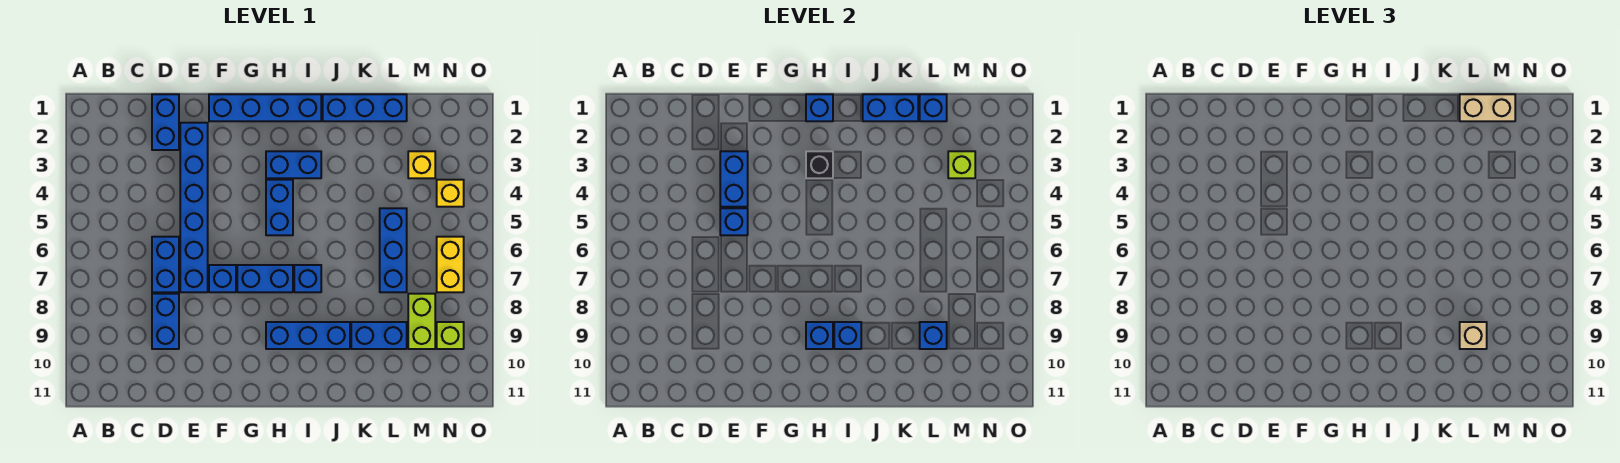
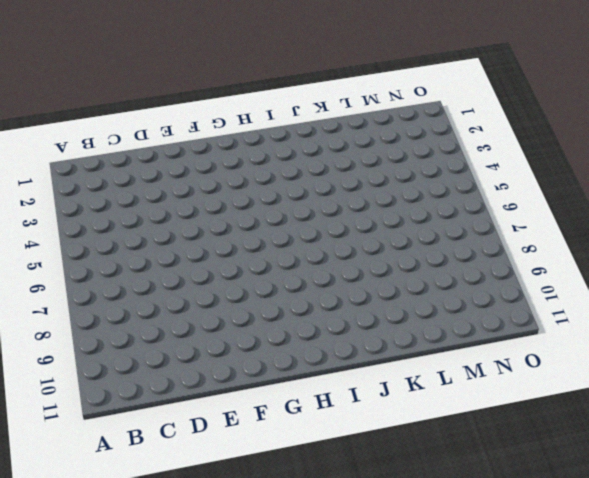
none -> blue brick D1:D2 level 1
none -> blue brick D6:D7 level 1
none -> blue brick D8:D9 level 1
none -> blue brick E2:E7 level 1

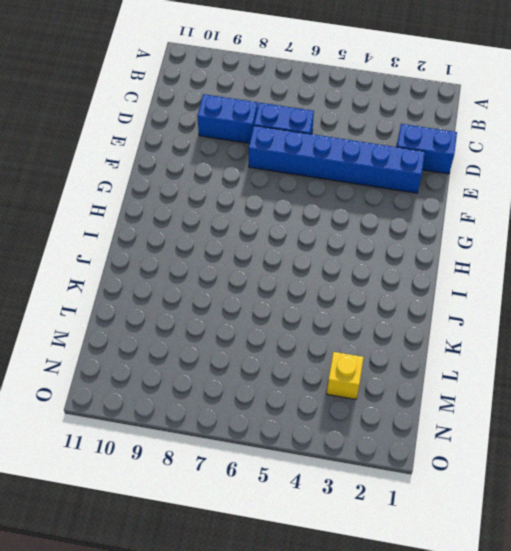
none -> blue brick F1:I1 level 1
none -> blue brick F7 level 1
none -> blue brick G7:H7 level 1
none -> blue brick H3:I3 level 1

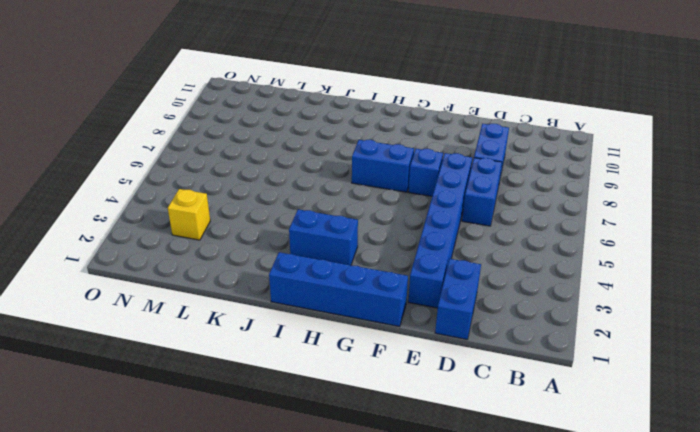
none -> blue brick H4:H5 level 1
none -> blue brick H9:J9 level 1
none -> blue brick I7 level 1
none -> blue brick J1:L1 level 1

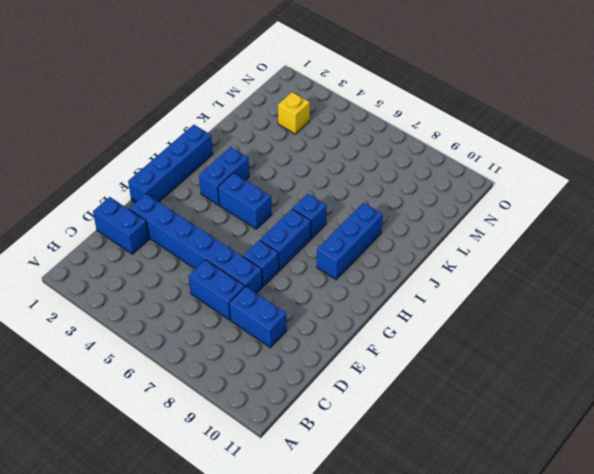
none -> blue brick J1:L1 level 1
none -> blue brick K9:L9 level 1
none -> blue brick L5:L7 level 1
none -> lime brick M8:M9 level 1

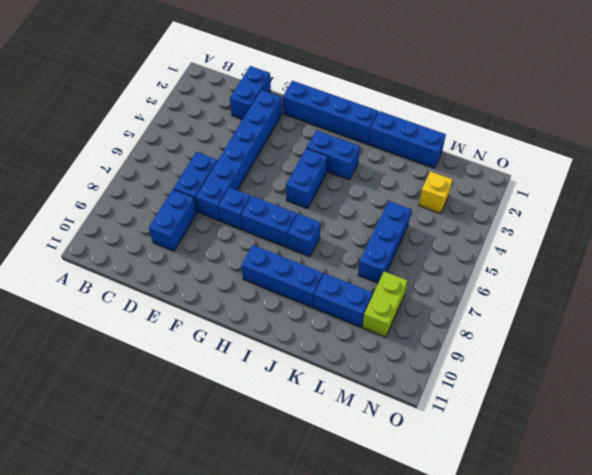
none -> yellow brick N4 level 1
none -> yellow brick N6:N7 level 1
none -> lime brick N9 level 1
none -> blue brick E3:E4 level 2

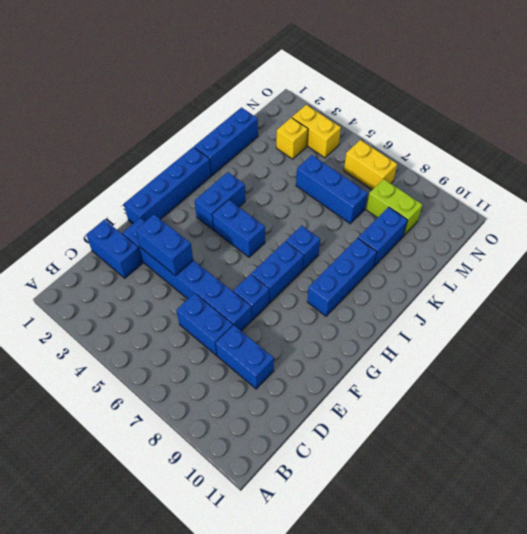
yellow brick N3:N4 level 1 -> yellow brick N4 level 1
none -> lime brick N9 level 1
none -> blue brick E5 level 2
none -> blue brick H1 level 2
none -> black brick H3 level 2

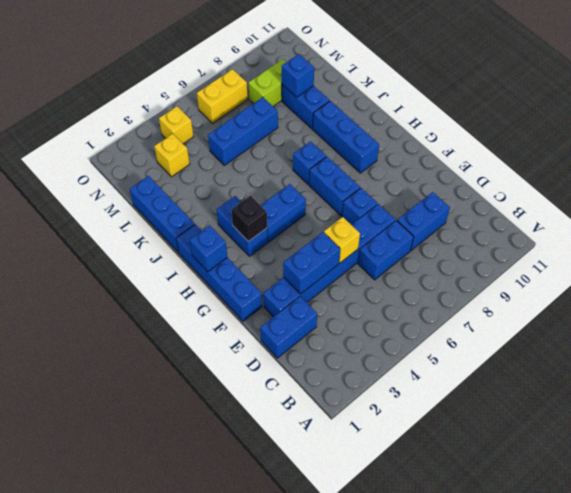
yellow brick E5 level 2 -> blue brick E5 level 2
none -> lime brick N9 level 1
none -> blue brick H9 level 2
none -> blue brick I9 level 2
none -> blue brick J1:K1 level 2

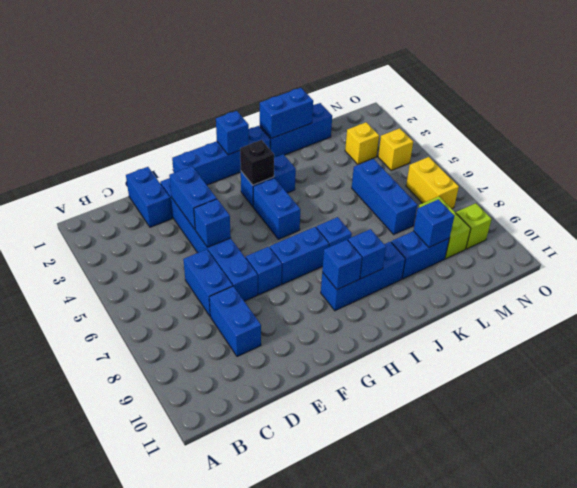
none -> blue brick L1 level 2
none -> lime brick M3 level 2
none -> tan brick L1:M1 level 3
none -> tan brick L9 level 3

